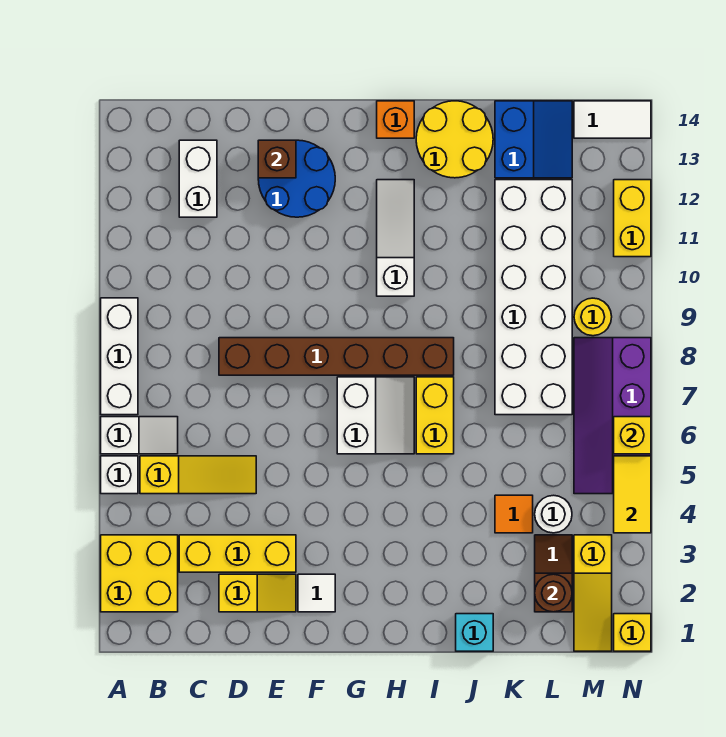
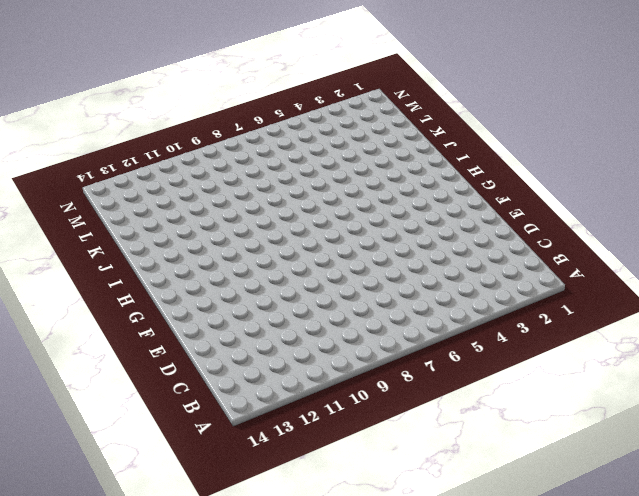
none -> yellow brick A2:B3 level 1
none -> white brick A5 level 1
none -> white slope A6:B6 level 1 top A
none -> white brick A7:A9 level 1

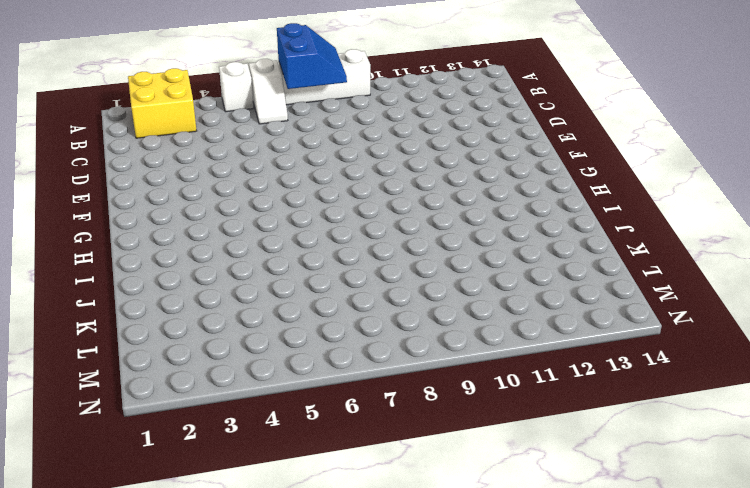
blue slope A7:B8 level 2 top 7 -> blue slope K13:L14 level 1 top K
none -> yellow slope B5:D5 level 1 top B
none -> yellow brick C3:E3 level 1
none -> white brick C12:C13 level 1
none -> yellow slope D2:E2 level 1 top D

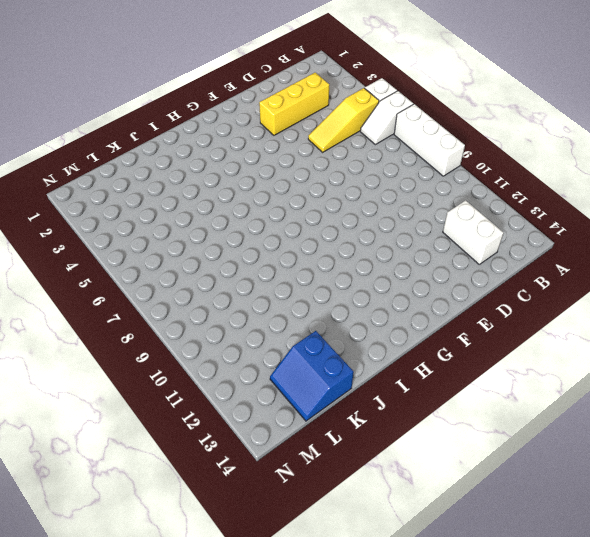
none -> yellow brick A2:B3 level 1
none -> yellow slope D2:E2 level 1 top D
none -> brown brick D8:I8 level 1
none -> blue round brick E12:F13 level 1

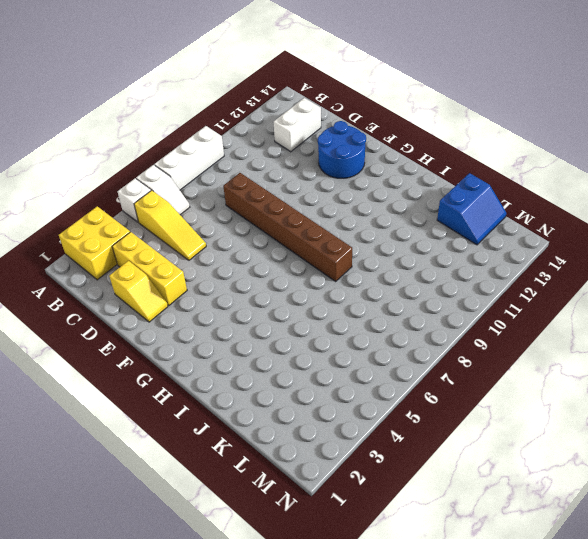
none -> white tile F2 level 1
none -> white slope G6:H7 level 1 top G
none -> white slope H10:H12 level 1 top 10
none -> orange brick H14 level 1

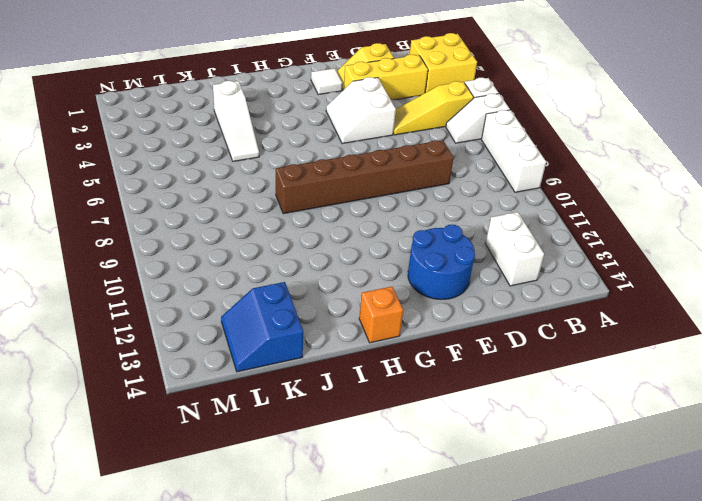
white slope E4:F5 level 1 top E -> white slope G6:H7 level 1 top G
white slope J3:J5 level 1 top 3 -> white slope H10:H12 level 1 top 10
none -> yellow brick I6:I7 level 1
none -> yellow round brick I13:J14 level 1
none -> cyan brick J1 level 1
none -> orange tile K4 level 1

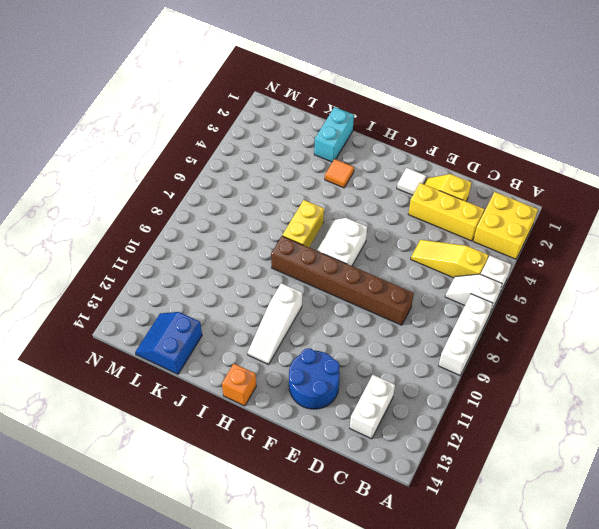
orange tile I3 level 1 -> orange tile K4 level 1
cyan brick J1:J2 level 1 -> cyan brick J1 level 1
none -> yellow round brick I13:J14 level 1
none -> white brick K7:L12 level 1
none -> brown slope L2:L3 level 1 top 2
none -> white round brick L4 level 1

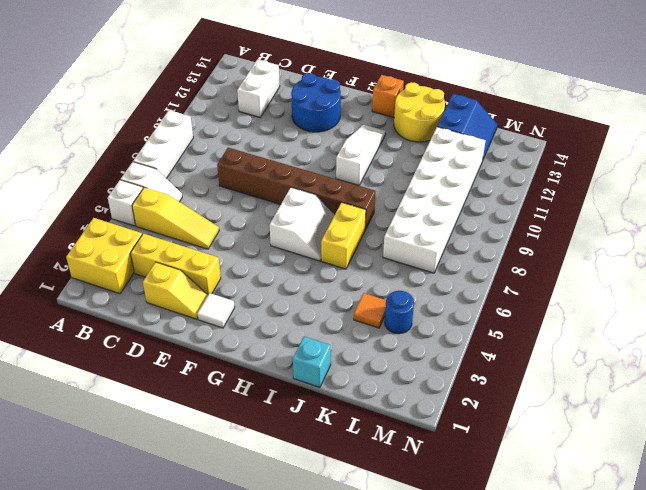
blue round brick L4 level 1 -> white round brick L4 level 1
none -> brown slope L2:L3 level 1 top 2
none -> yellow slope M1:M3 level 1 top 3
none -> purple slope M5:N8 level 1 top N
none -> yellow round brick M9 level 1

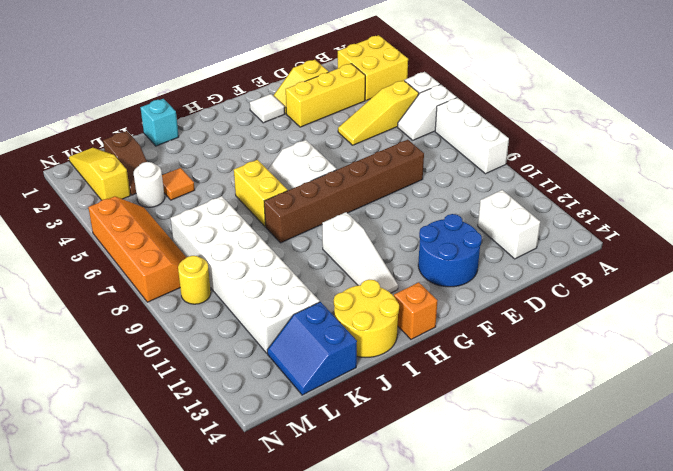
orange slope M5:N8 level 1 top N -> purple slope M5:N8 level 1 top N
none -> white tile M14:N14 level 1
none -> yellow brick N1 level 1
none -> yellow brick N11:N12 level 1
none -> brown brick E13 level 2

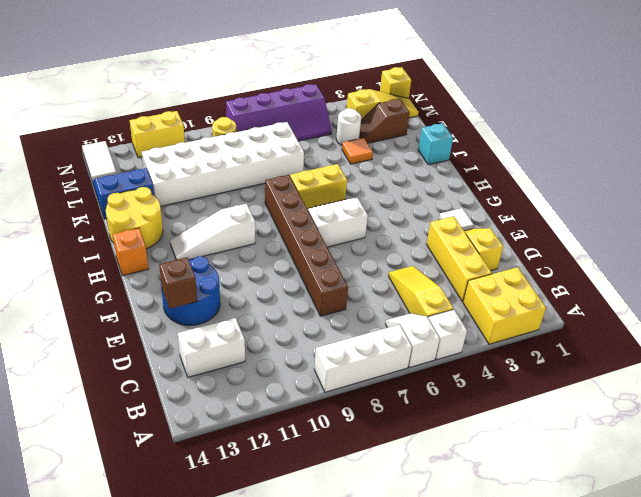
none -> brown round brick L2 level 2
none -> yellow tile N4:N5 level 2
none -> yellow brick N6 level 2

